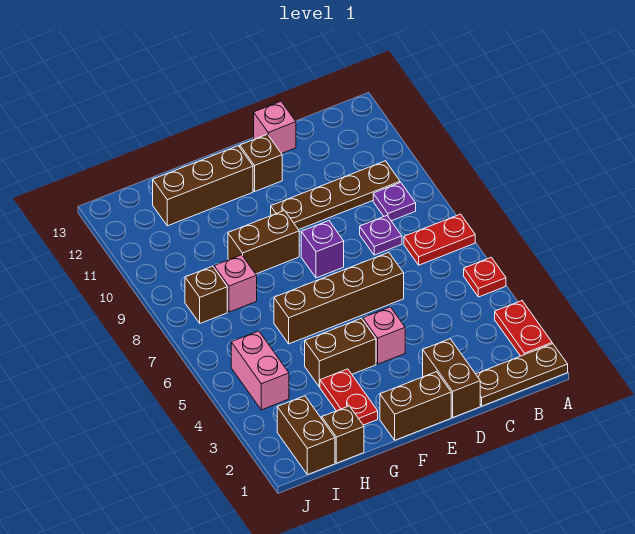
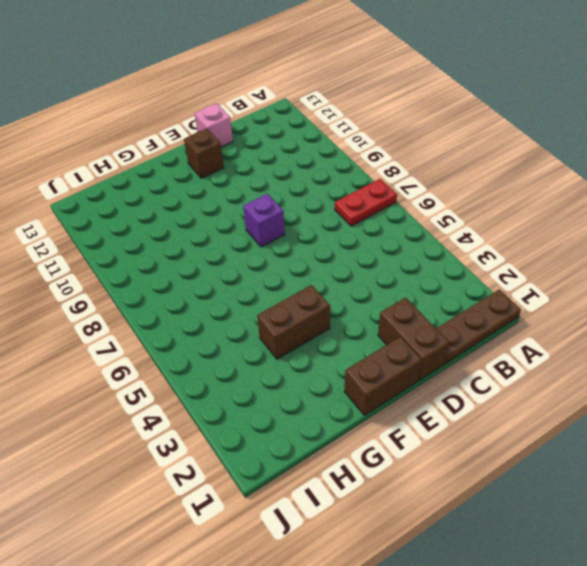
none -> red plate A2:A3 level 1
none -> red plate A5 level 1
none -> purple plate B9 level 1

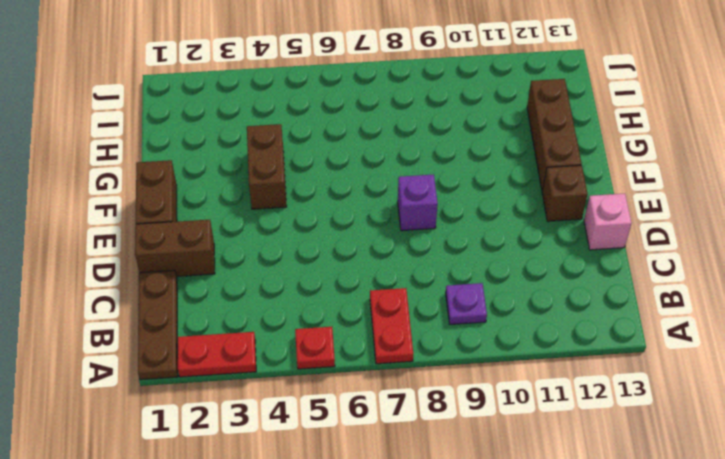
none -> brown plate B10:E10 level 1
none -> purple plate C8 level 1
none -> brown brick D6:G6 level 1

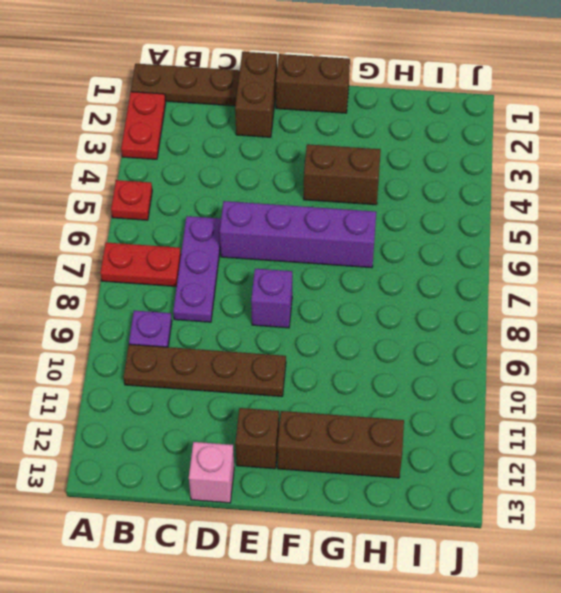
purple plate C6:C8 level 1 -> purple plate C8 level 1
purple brick D6:G6 level 1 -> brown brick D6:G6 level 1
none -> pink brick E4 level 1
none -> brown brick F9:G9 level 1
none -> red plate G2:G3 level 1

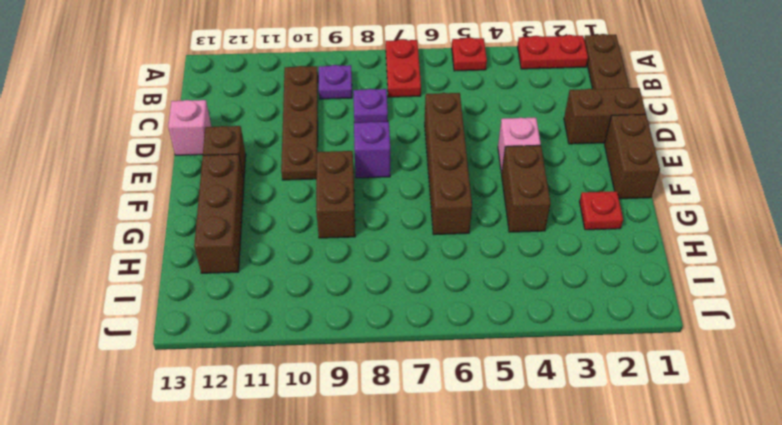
red plate G2 level 1 -> red plate G2:G3 level 1
none -> brown brick H1 level 1
none -> pink brick H8 level 1
none -> brown brick I1:I2 level 1

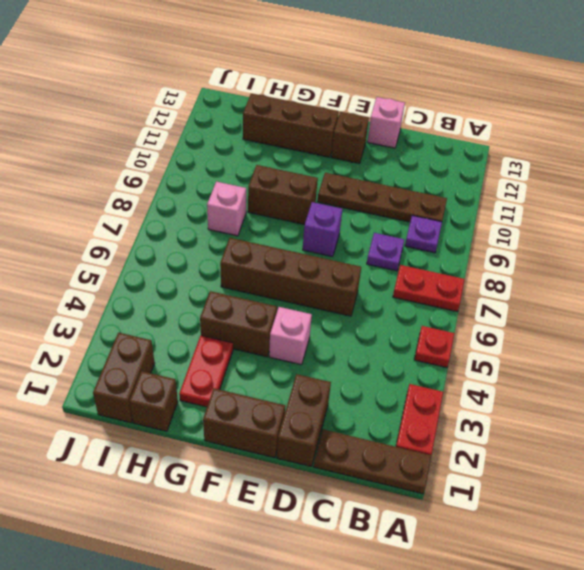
none -> pink brick I4:I5 level 1
none -> brown brick I8 level 1

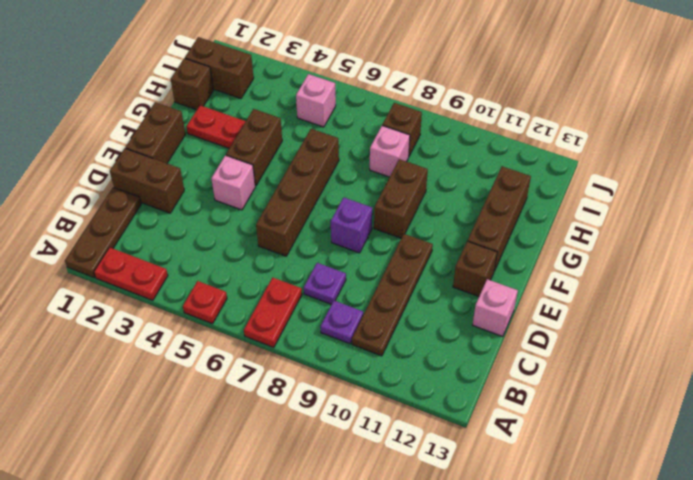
pink brick I5 level 1 -> pink brick I4:I5 level 1

